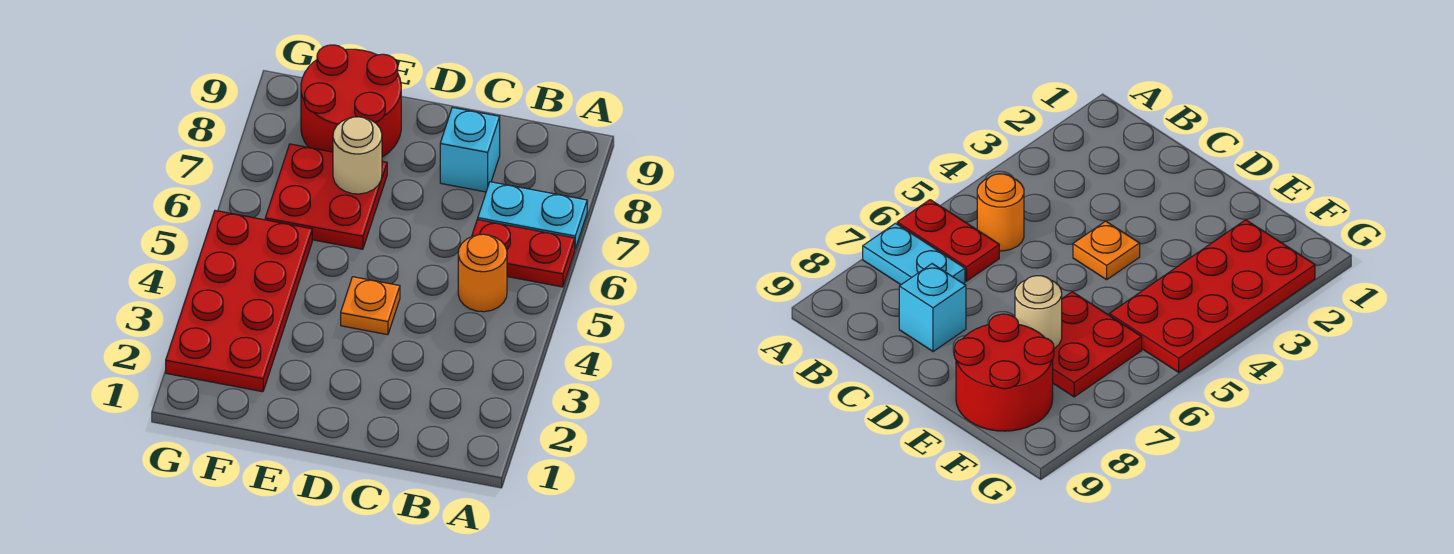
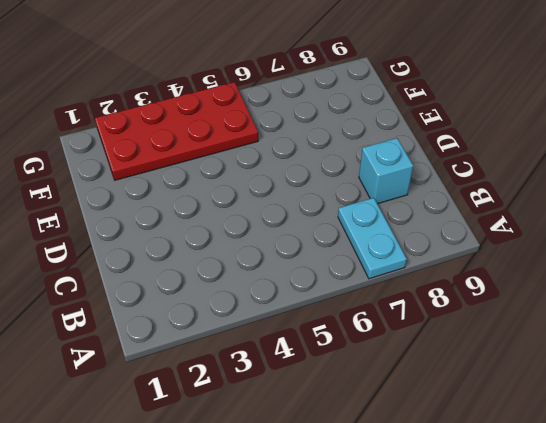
none -> red plate A6:B6 level 1
none -> orange round brick B5 level 1

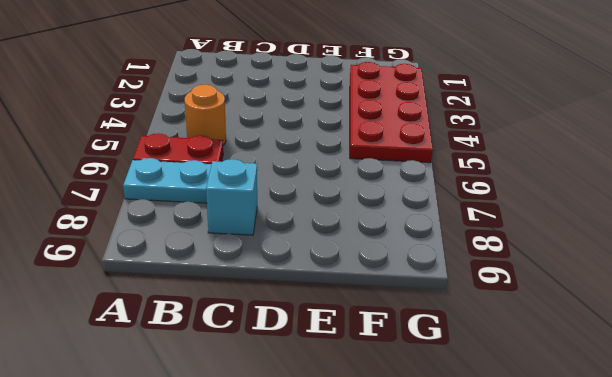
none -> orange plate D4 level 1
none -> red plate E6:F7 level 1

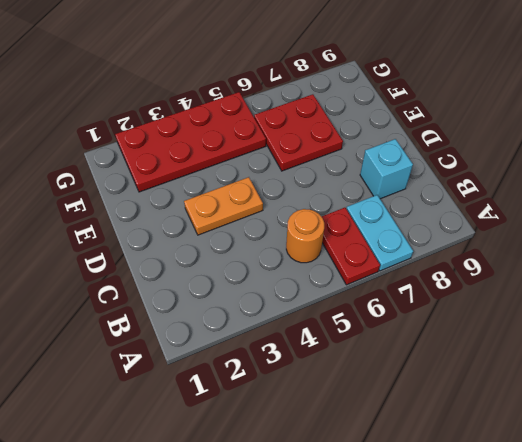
orange plate D3:D4 level 1 -> orange plate D4 level 1
none -> red round brick E8:F9 level 1
none -> tan round brick E7 level 2

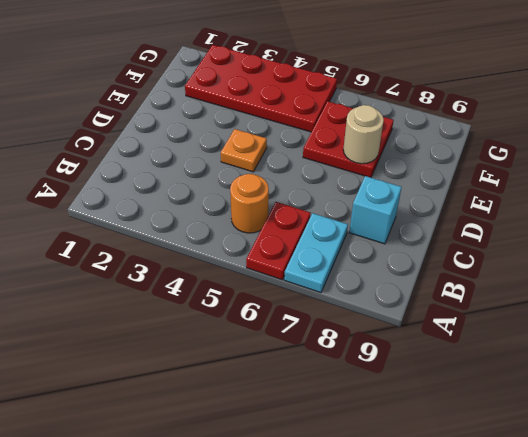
none -> red round brick E8:F9 level 1

